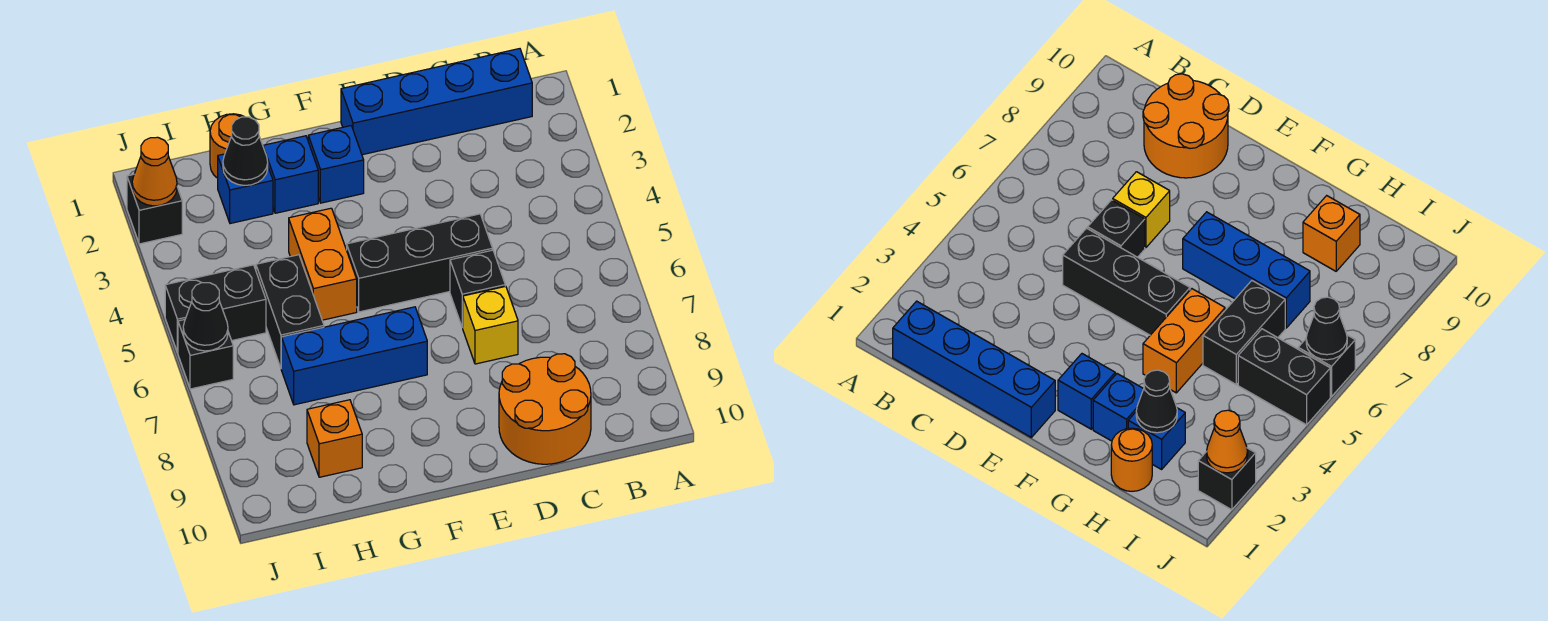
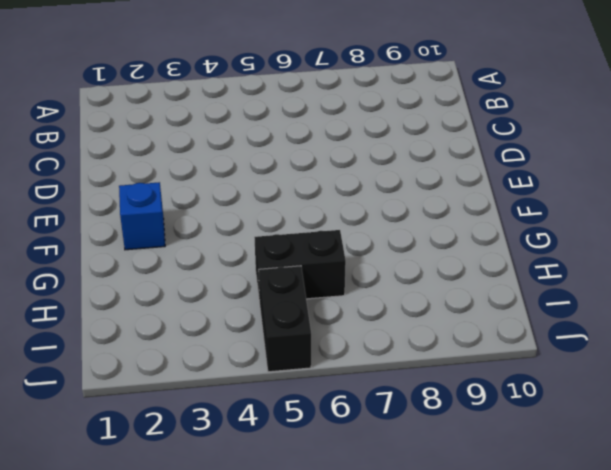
none -> blue brick B1:E1 level 1
none -> orange round brick C9:D10 level 1
none -> black brick D5:F5 level 1

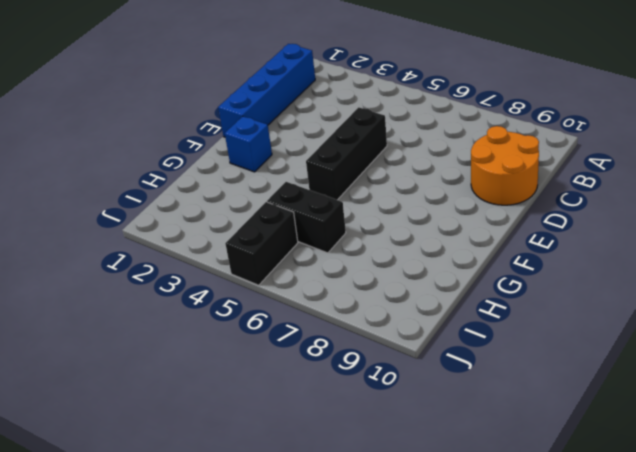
none -> black brick D6 level 1
none -> yellow brick D7 level 1
none -> blue brick F7:H7 level 1

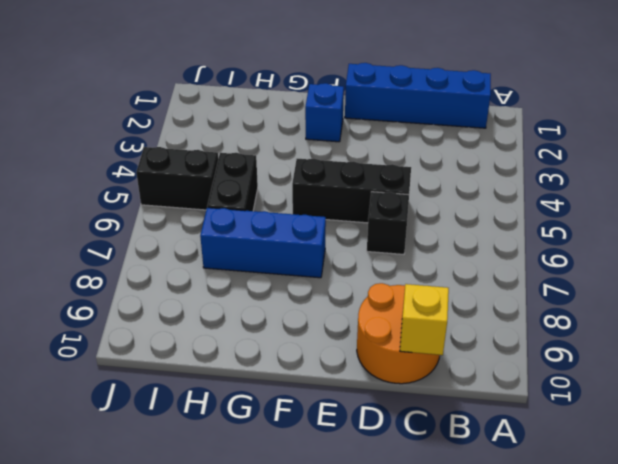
yellow brick C10 level 2 -> yellow brick D7 level 1
none -> blue brick G2 level 1
none -> orange brick G4:G5 level 1
none -> orange round brick H1 level 1

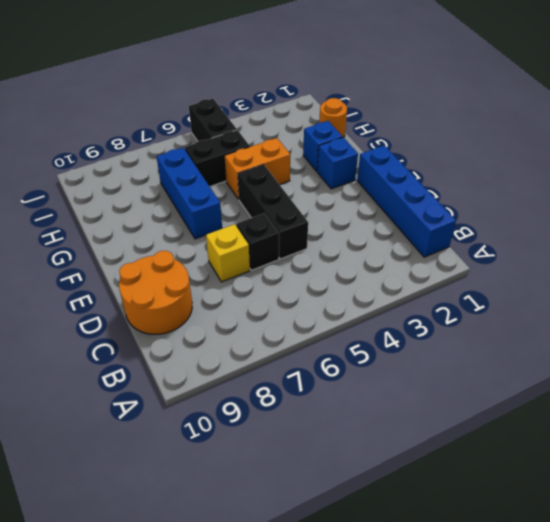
none -> blue brick H2 level 1
none -> orange brick H9 level 1
none -> black brick J2 level 1

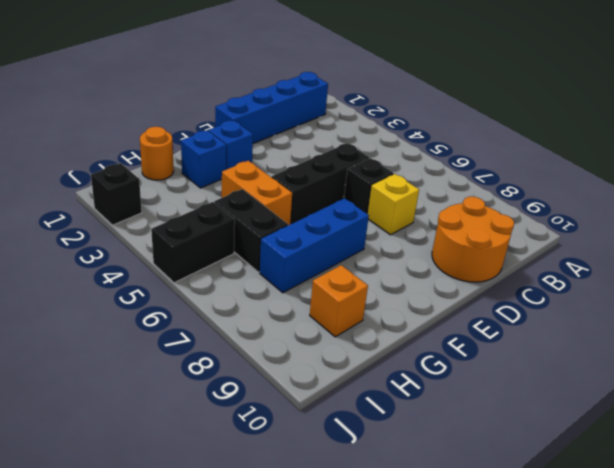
none -> blue brick H2 level 1
none -> black brick J6 level 1
none -> black cone H2 level 2

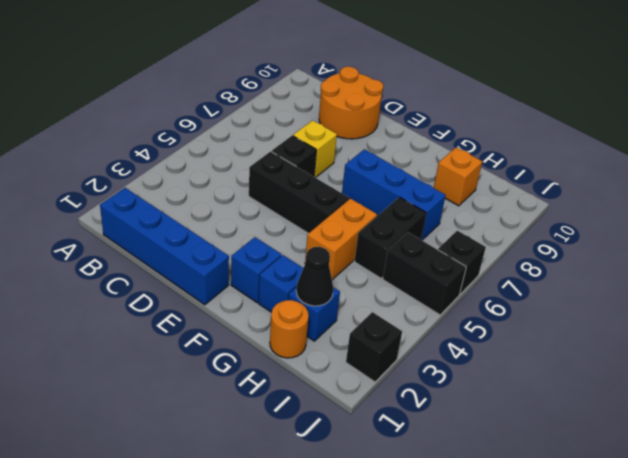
none -> orange cone J2 level 2
none -> black cone J6 level 2

